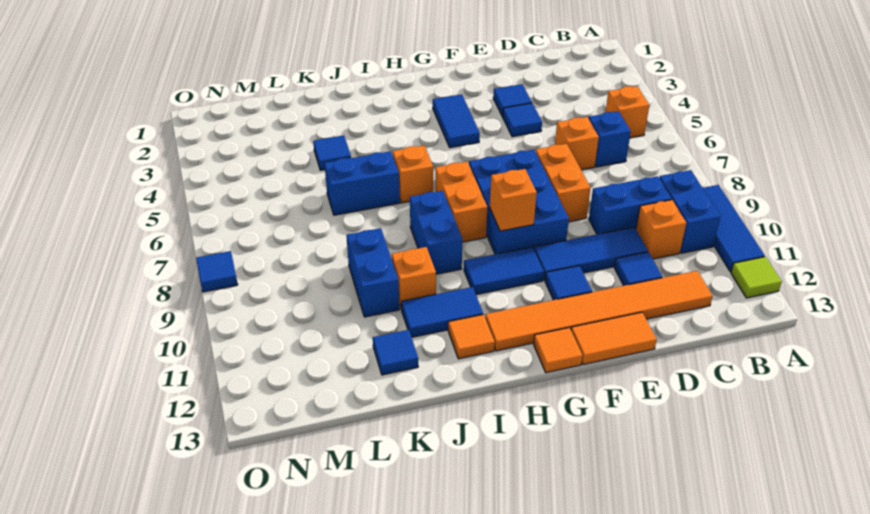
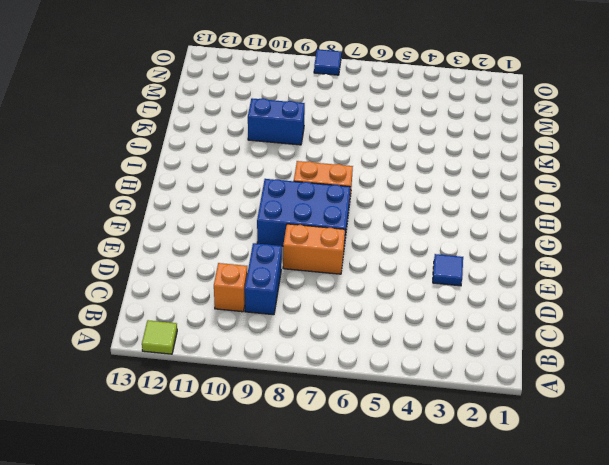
none -> blue tile A9:A11 level 1
none -> orange brick B5 level 1
none -> blue brick B9:B10 level 1
none -> blue brick C6 level 1

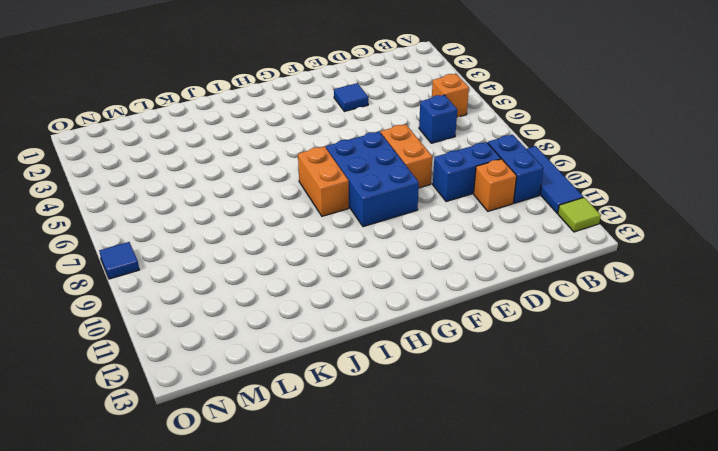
none -> orange tile C12:H12 level 1
none -> orange brick D6 level 1
none -> blue tile D10:F10 level 1
none -> blue tile D11 level 1

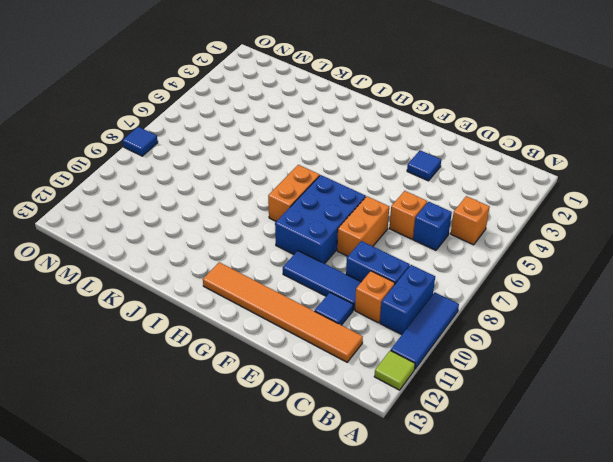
none -> blue tile E4 level 1
none -> orange tile E13:F13 level 1
none -> blue tile F11 level 1
none -> blue tile G3:G4 level 1

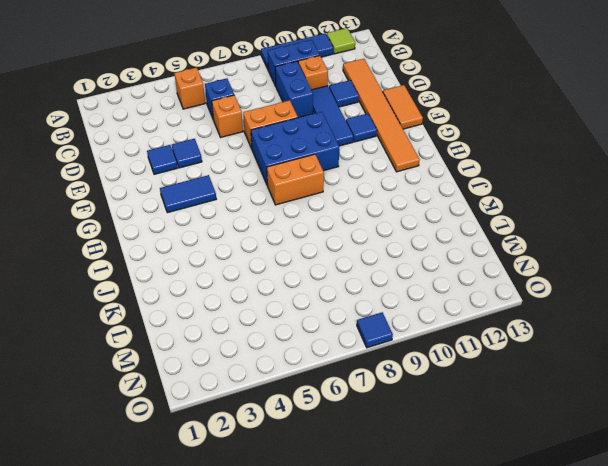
none -> blue tile G10:H10 level 1
none -> orange tile G13 level 1
none -> orange brick I6 level 1
none -> blue brick I8:I9 level 1

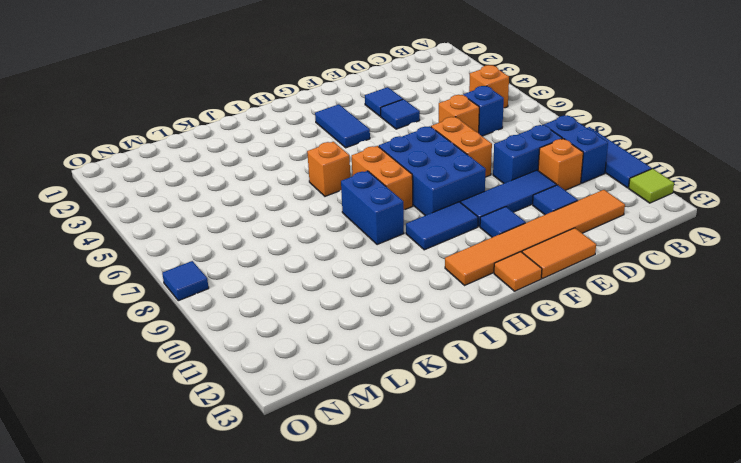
none -> blue tile I11:J11 level 1
none -> orange tile I12 level 1
none -> blue brick J6:K6 level 1
none -> orange brick J10 level 1

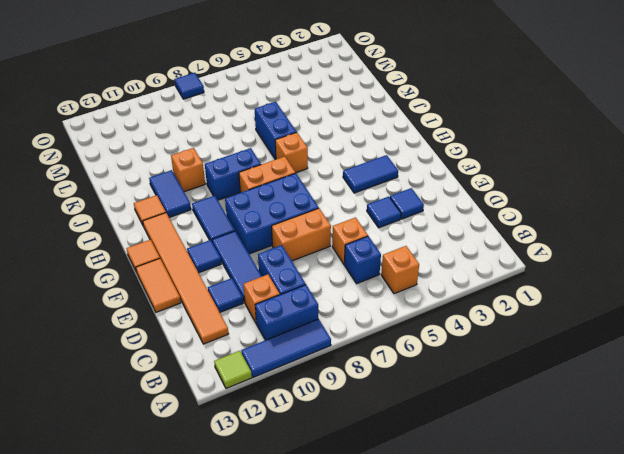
none -> blue tile K4 level 1
none -> blue brick K9:K10 level 1
none -> blue tile K12 level 1
none -> orange brick G9 level 2

